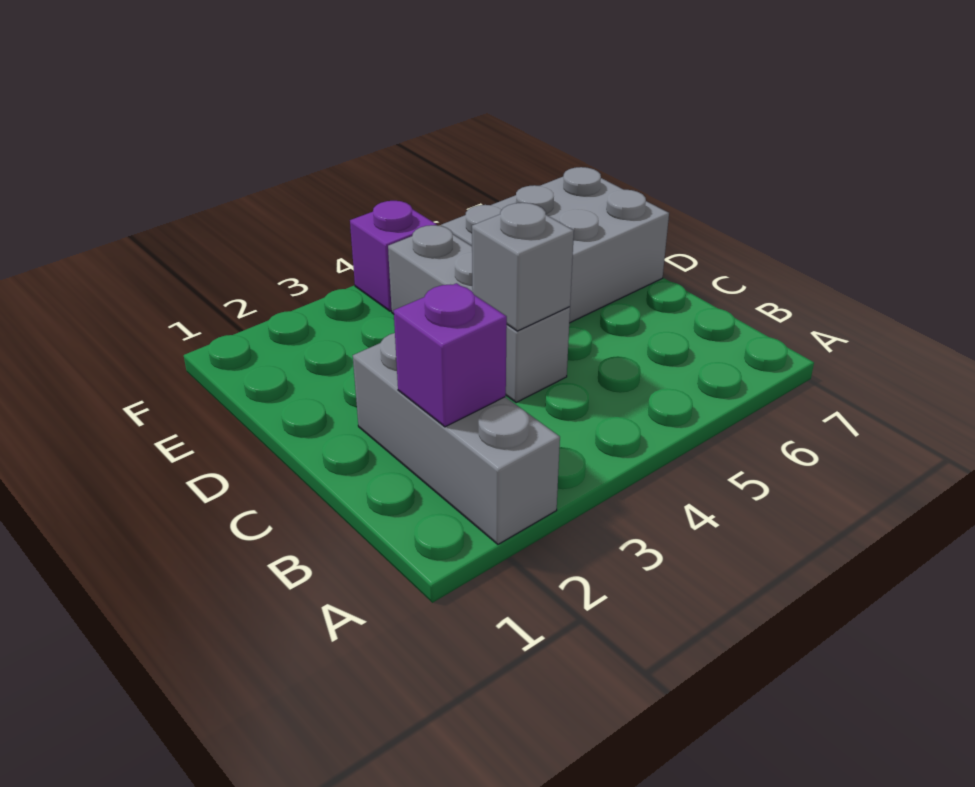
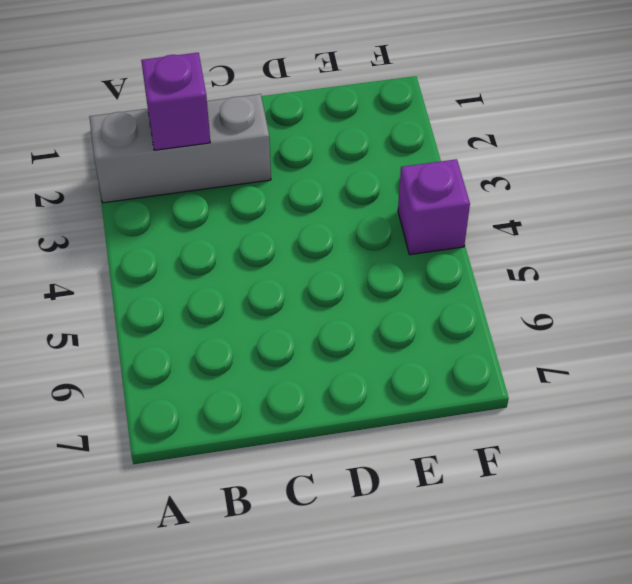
none -> grey brick C4:E4 level 1
none -> grey brick D5:E7 level 1

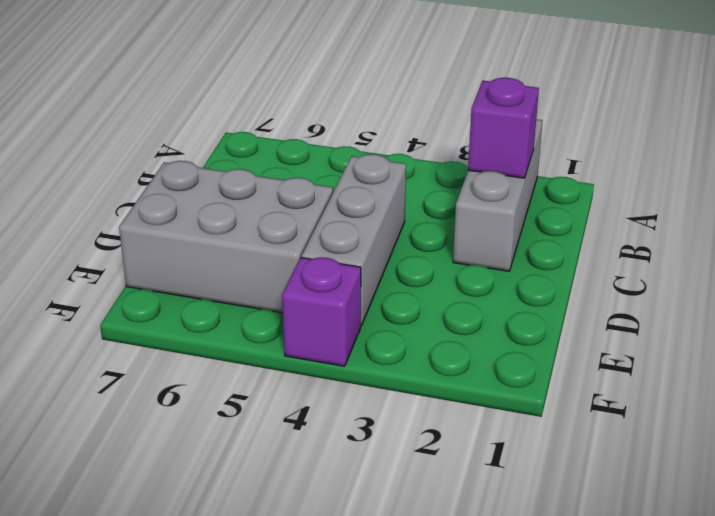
none -> grey brick C4 level 2

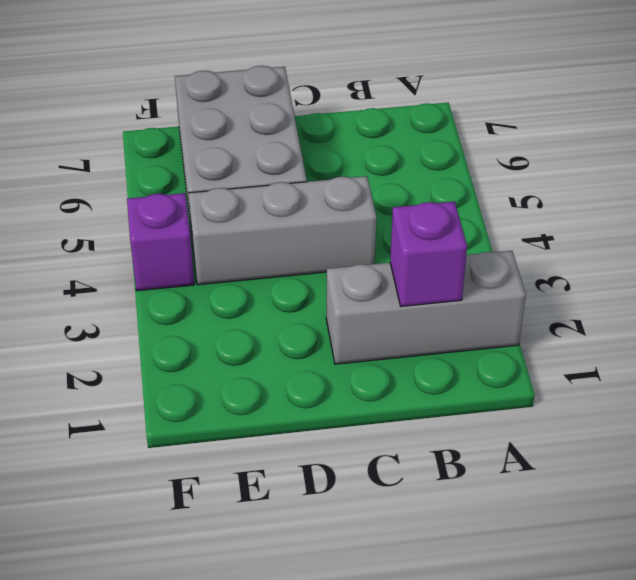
none -> grey brick C4 level 2

